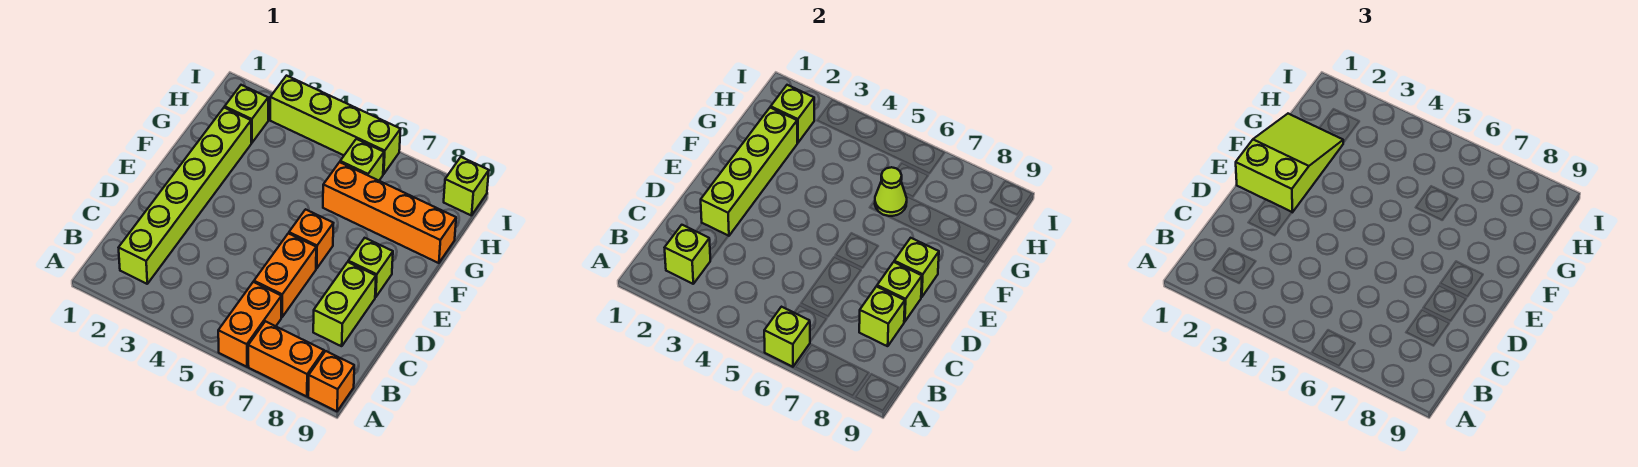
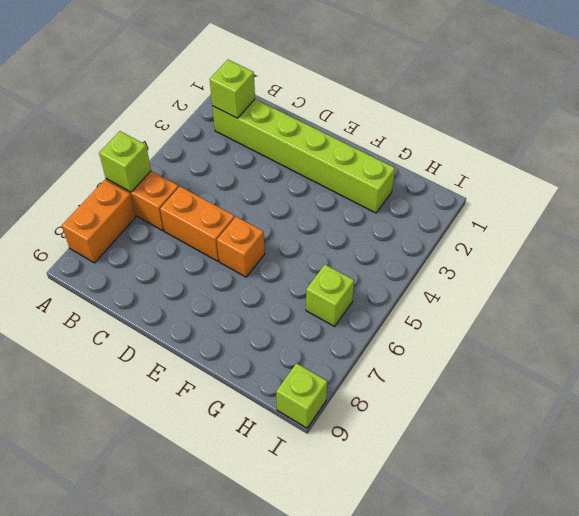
none -> orange brick A9 level 1
none -> lime brick C8:D8 level 1
none -> lime brick E8 level 1

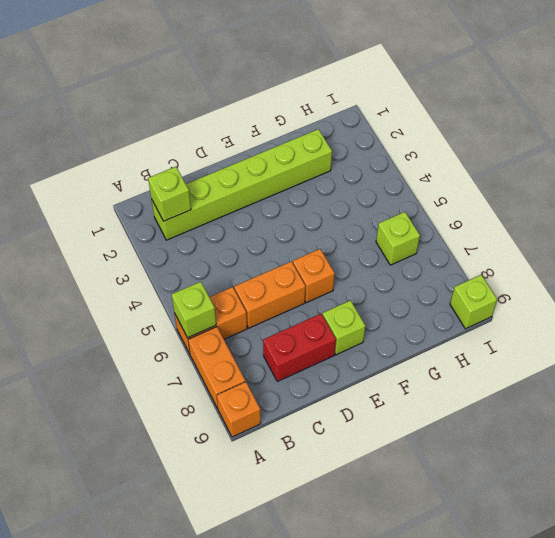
red brick C8:D8 level 1 -> lime brick C8:D8 level 1
none -> orange brick G6:G9 level 1
none -> lime brick H2 level 1
none -> lime brick I3:I6 level 1

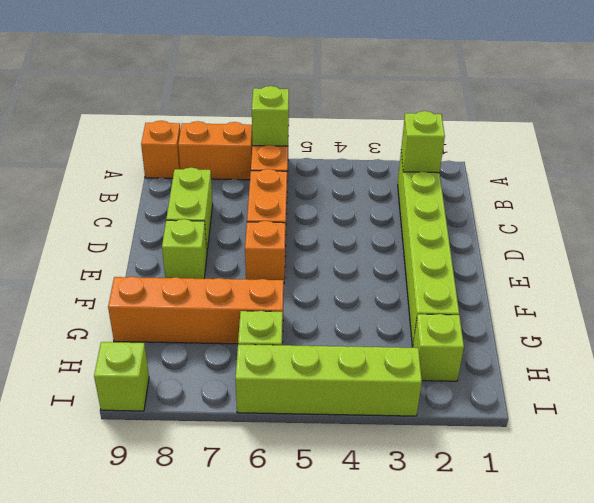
none -> lime brick C8 level 2
none -> lime brick D2:G2 level 2
none -> lime brick D8 level 2

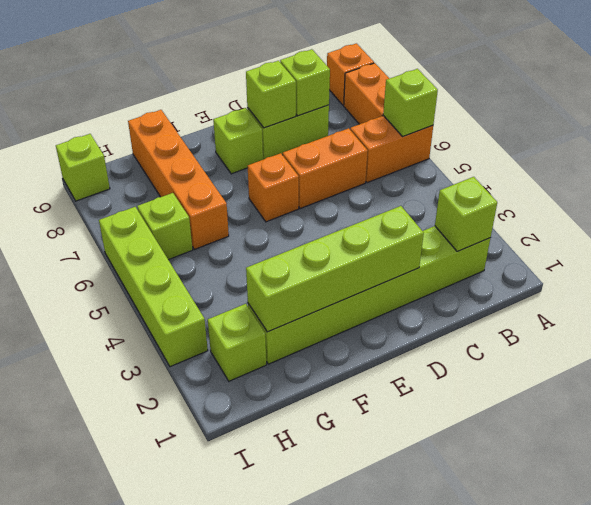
none -> lime brick E8 level 2
none -> lime cone G6 level 2
none -> lime brick H2 level 2

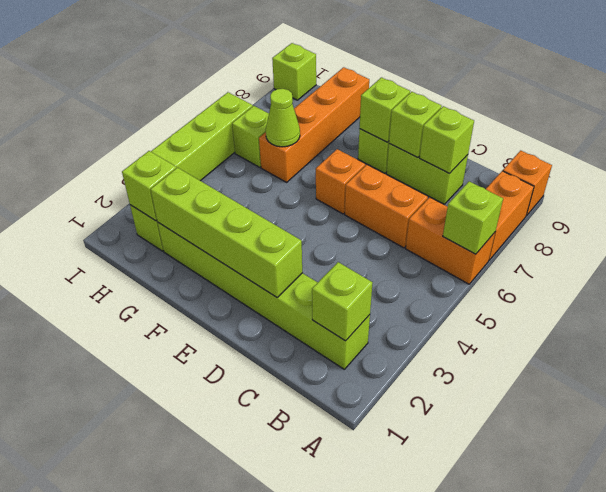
none -> lime slope E1:G2 level 3 top E

